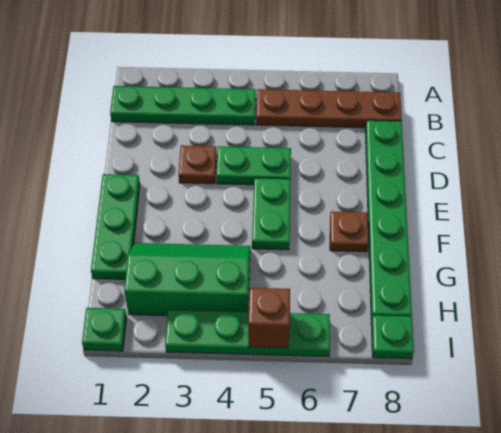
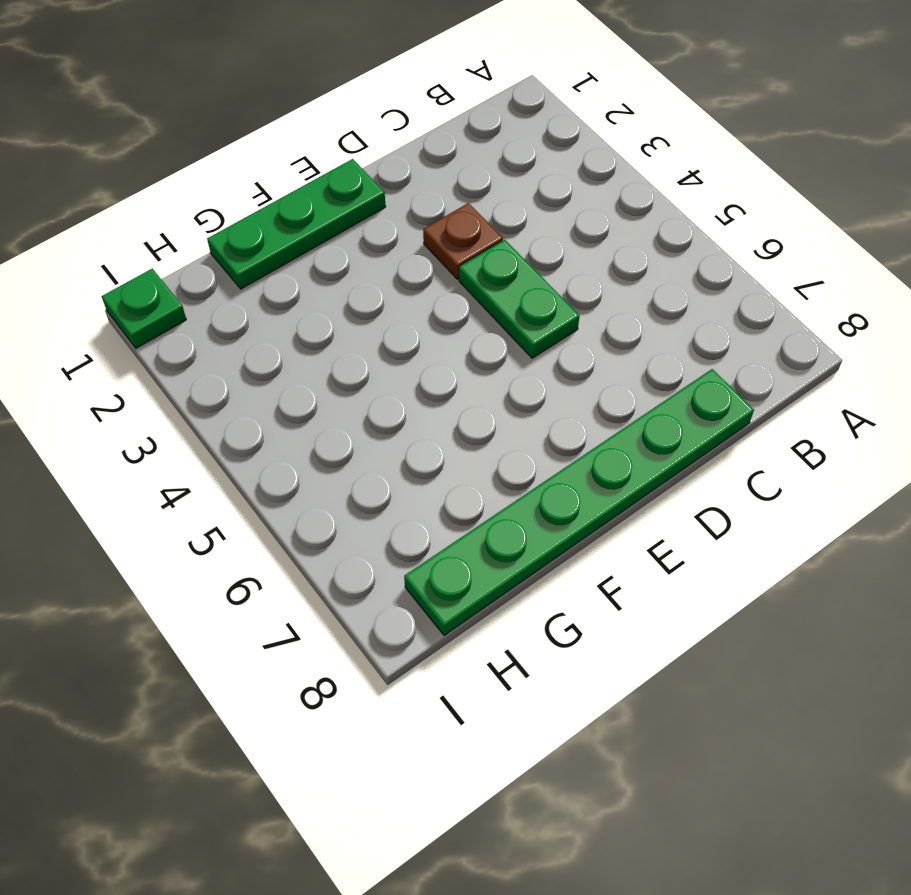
none -> green plate B1:B4 level 1
none -> brown plate B5:B8 level 1
none -> green plate E5:F5 level 1

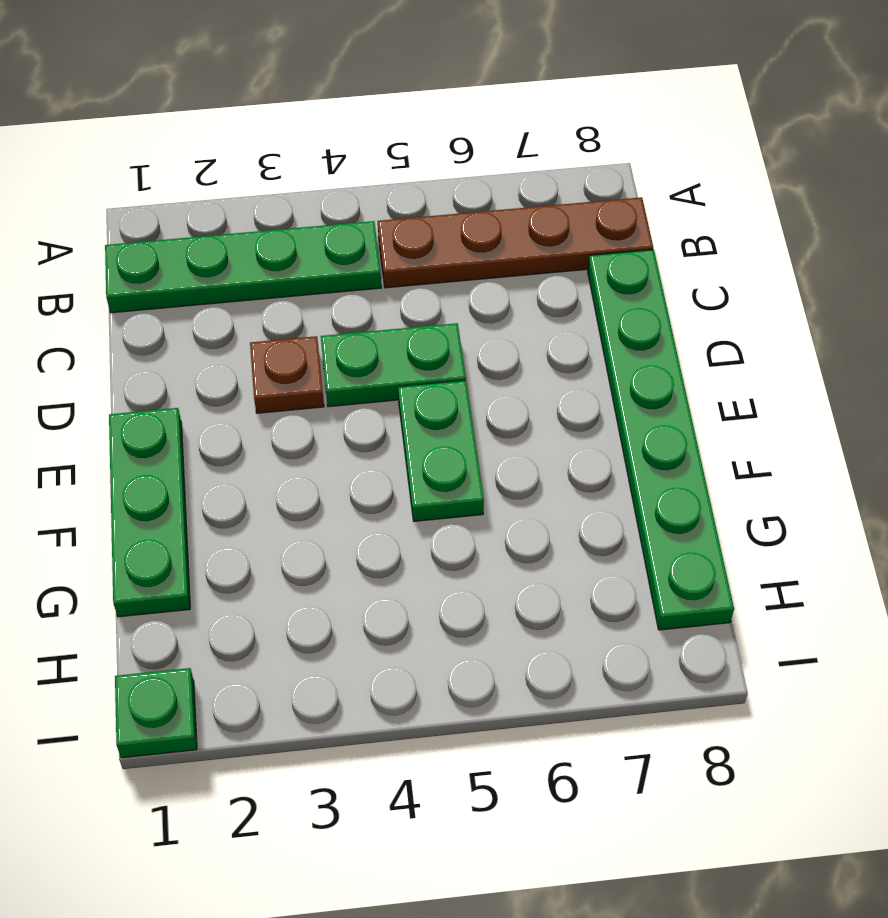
none -> brown plate F7 level 1
none -> green slope G2:H4 level 1 top H
none -> green plate I3:I6 level 1

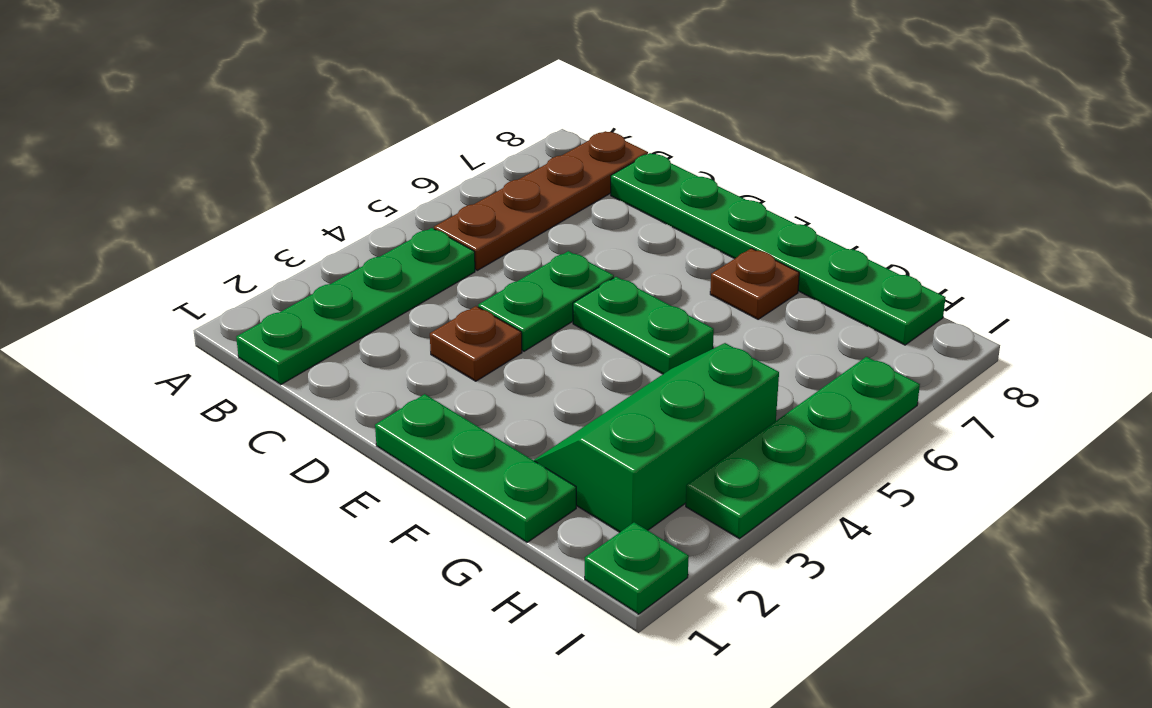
none -> green plate I8 level 1
none -> brown brick I5 level 2

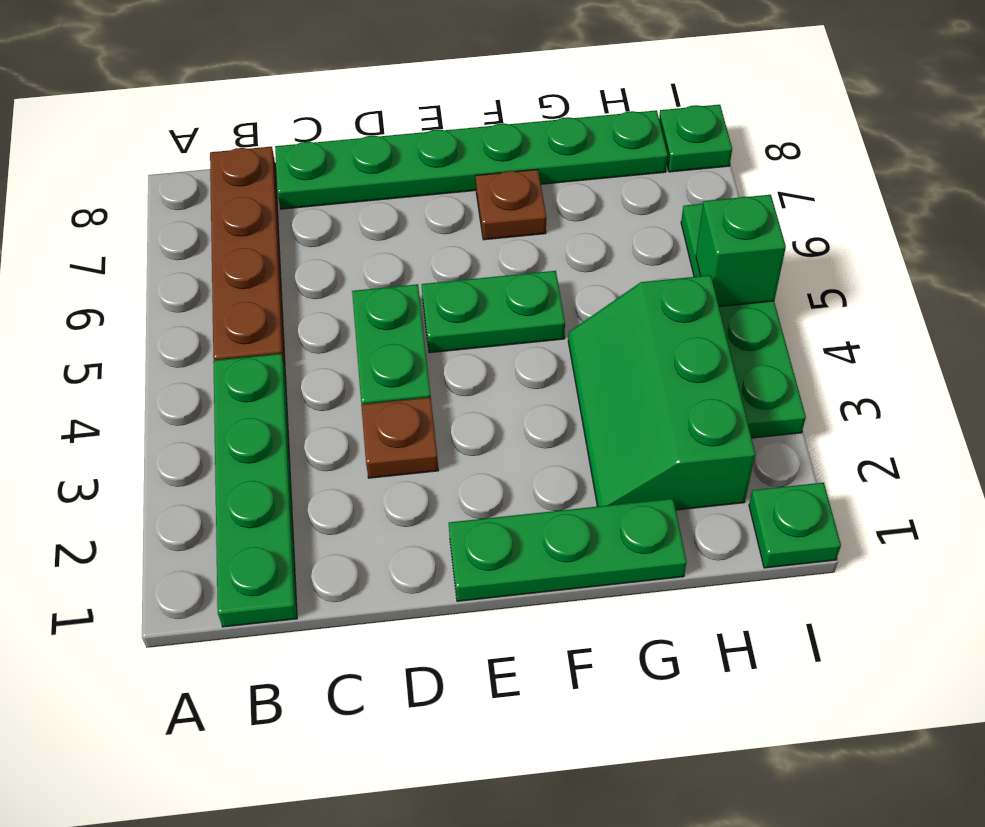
green brick I5 level 2 -> brown brick I5 level 2

